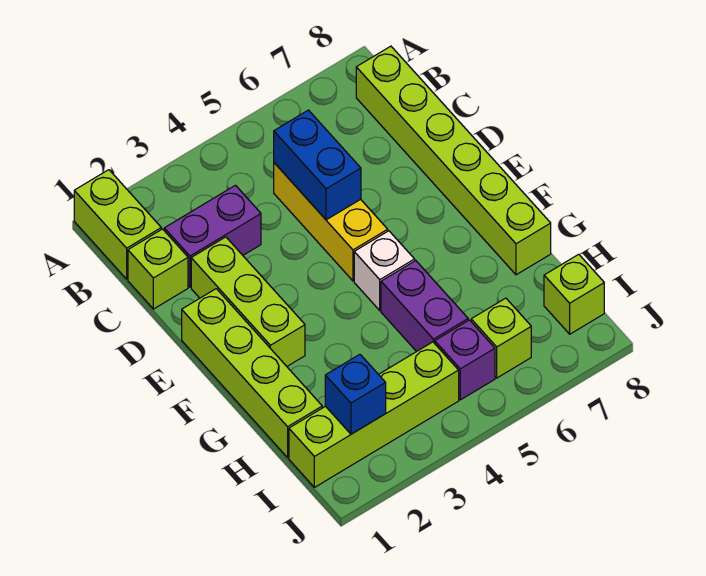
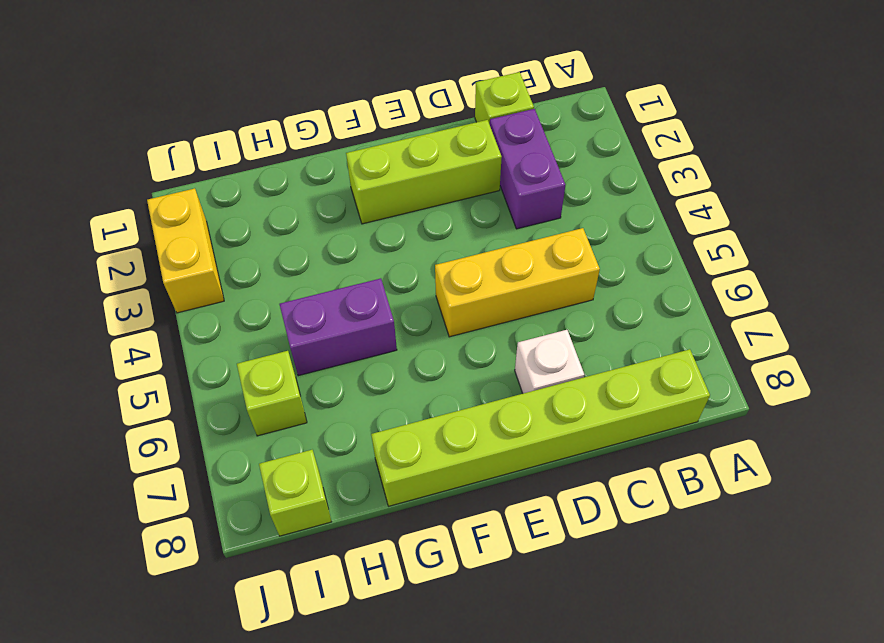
white brick D7 level 1 -> white brick F5 level 1
yellow brick J2:J3 level 1 -> none
none -> lime brick A1:B1 level 1
none -> lime brick E1:H1 level 1
none -> lime brick I1:I4 level 1

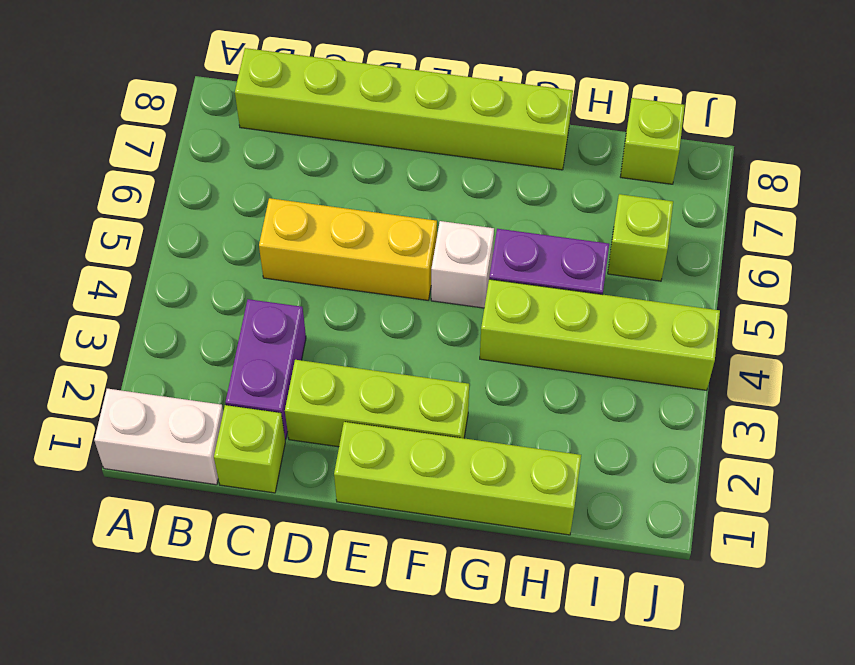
white brick A1:B1 level 1 -> lime brick A1:B1 level 1
lime brick G4:J4 level 1 -> lime brick I1:I4 level 1
none -> purple brick I5 level 1
none -> blue brick C5:D5 level 2
none -> blue brick I2 level 2

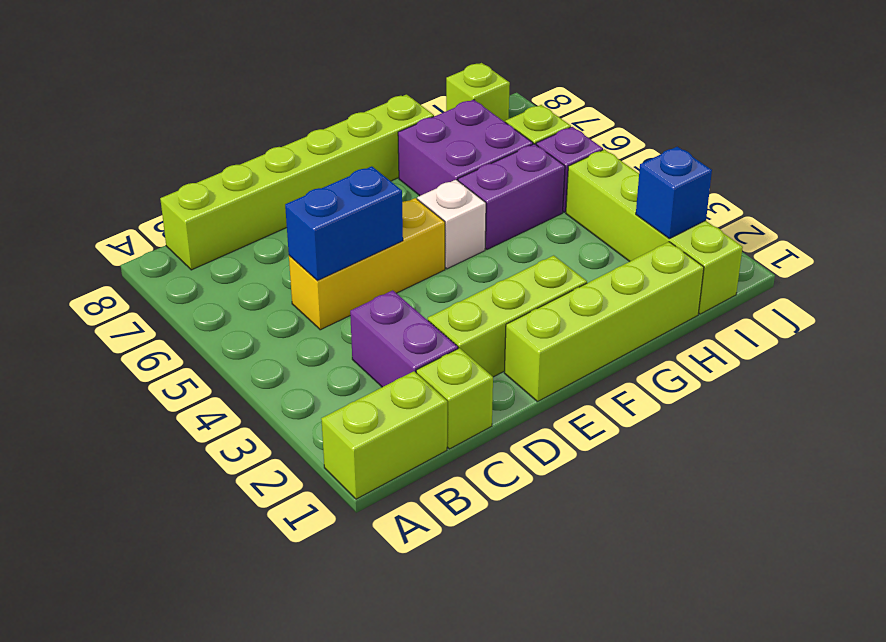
purple brick G6:H7 level 1 -> none

